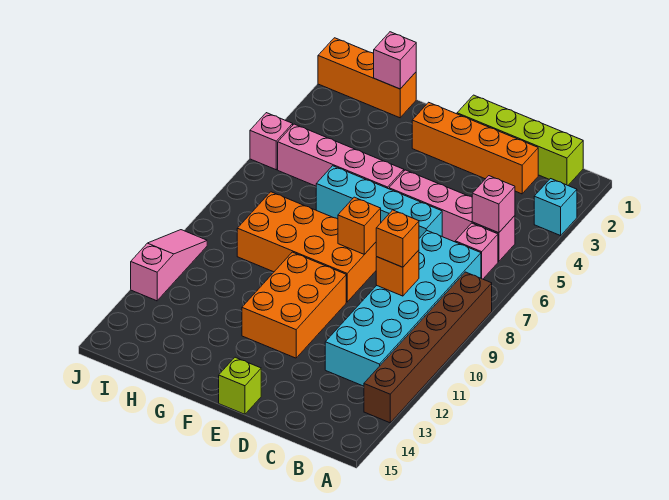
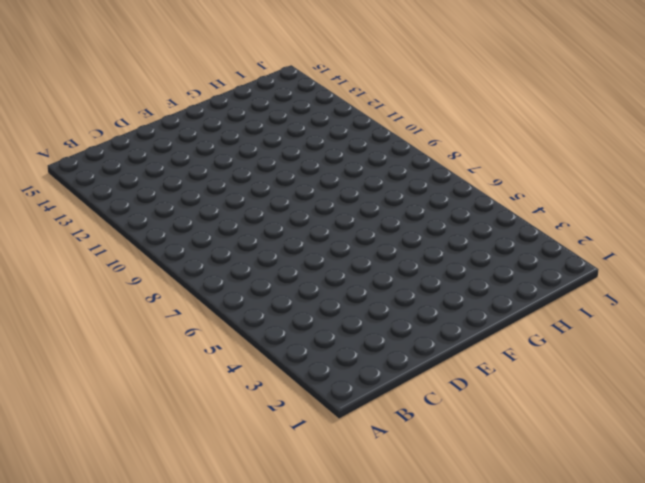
none -> cyan brick A3 level 1
none -> brown brick A8:A13 level 1
none -> lime brick B1:E1 level 1

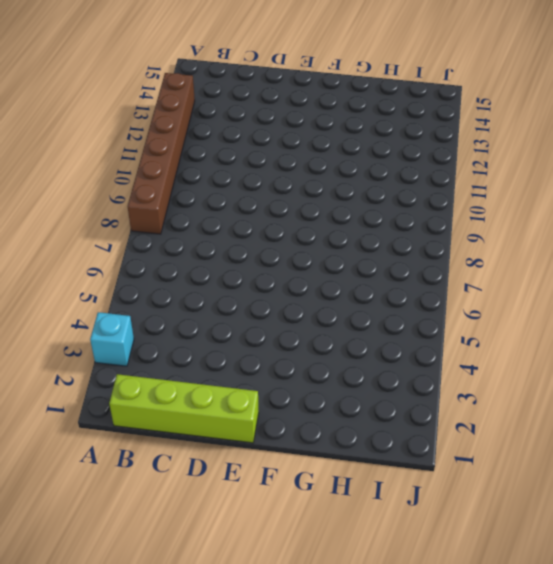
none -> pink brick B5:E5 level 1
none -> pink brick B6 level 1
none -> cyan brick B7:C12 level 1

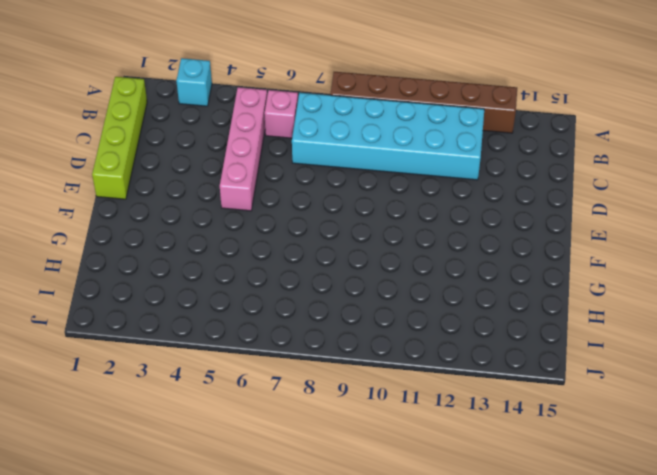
none -> orange brick C2:F2 level 1
none -> cyan brick D6:G6 level 1
none -> orange brick E8:H9 level 1

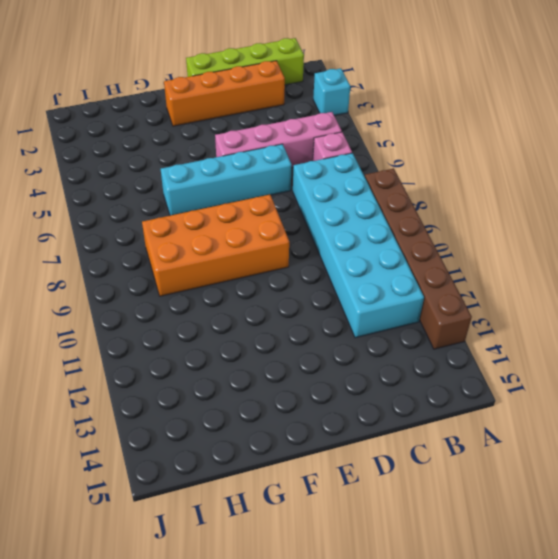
none -> orange brick E10:F12 level 1
none -> lime brick E15 level 1
none -> pink brick F5:I5 level 1

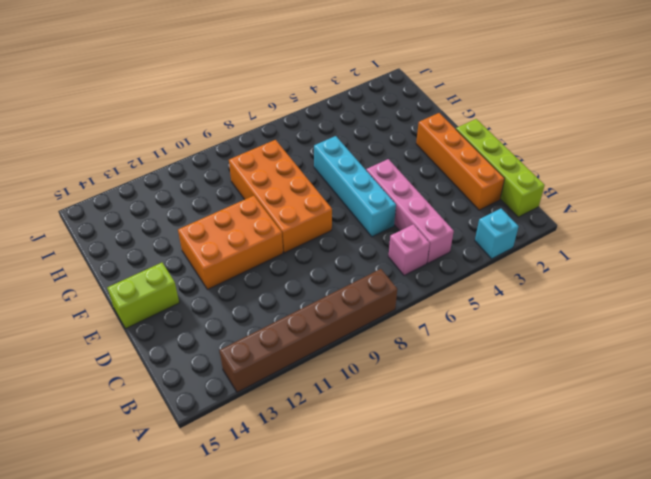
lime brick E14:E15 level 1 -> lime brick E15 level 1
none -> cyan brick B7:C12 level 1
none -> pink brick F5:I5 level 1
none -> orange brick H1:J1 level 1

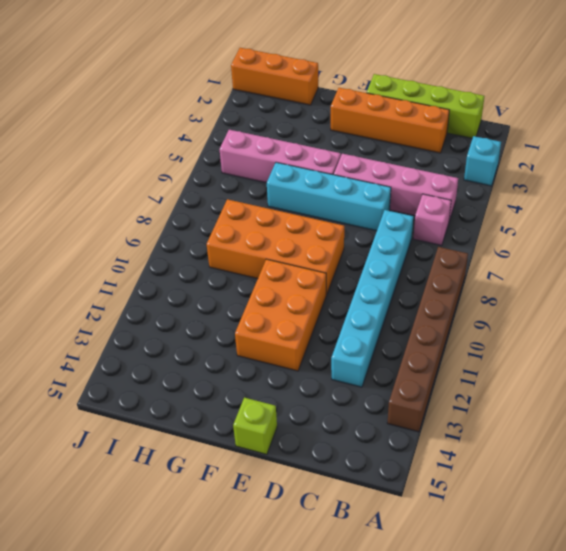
cyan brick C7:C12 level 1 -> cyan brick B7:C12 level 1
none -> pink brick J5 level 1
none -> pink slope J10:J12 level 1 top 12
none -> pink brick B5 level 2

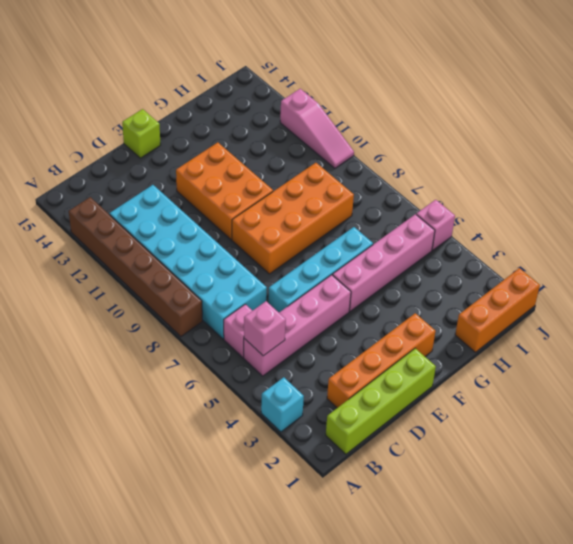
none -> orange brick C9 level 2
none -> orange brick E8 level 2
none -> pink brick H1 level 2

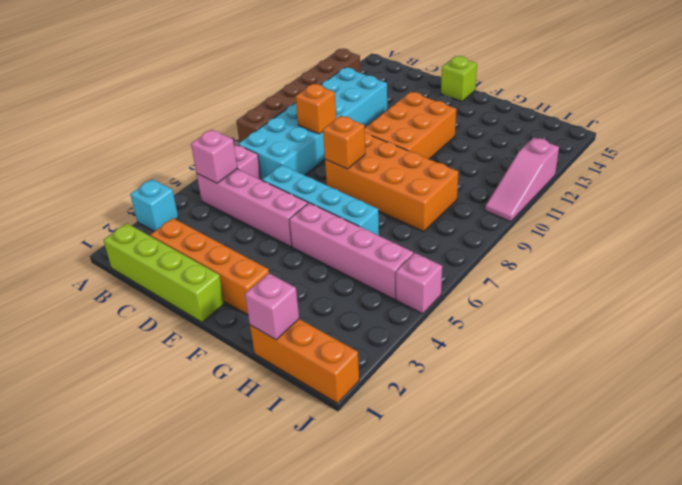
none -> orange brick C9 level 3

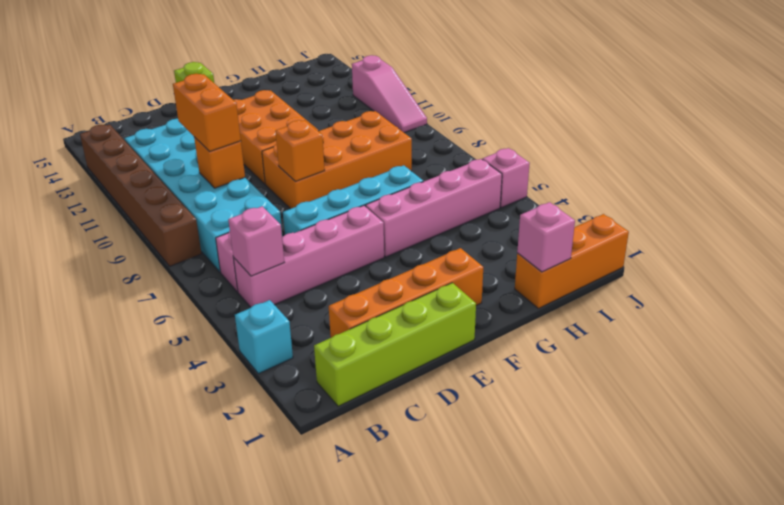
orange brick C9:C10 level 3 -> orange brick C9 level 3

